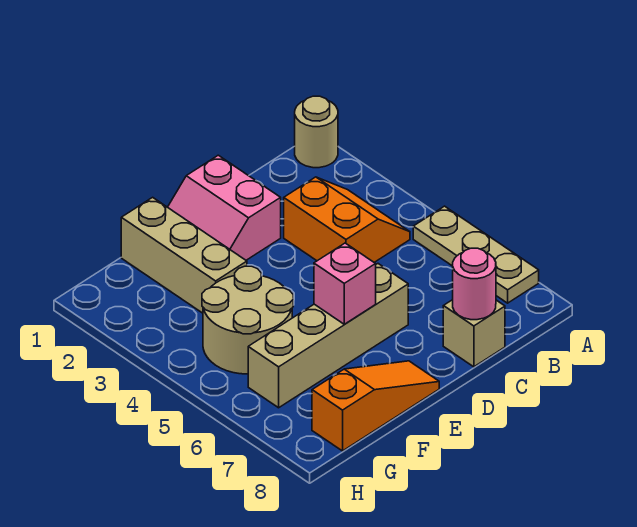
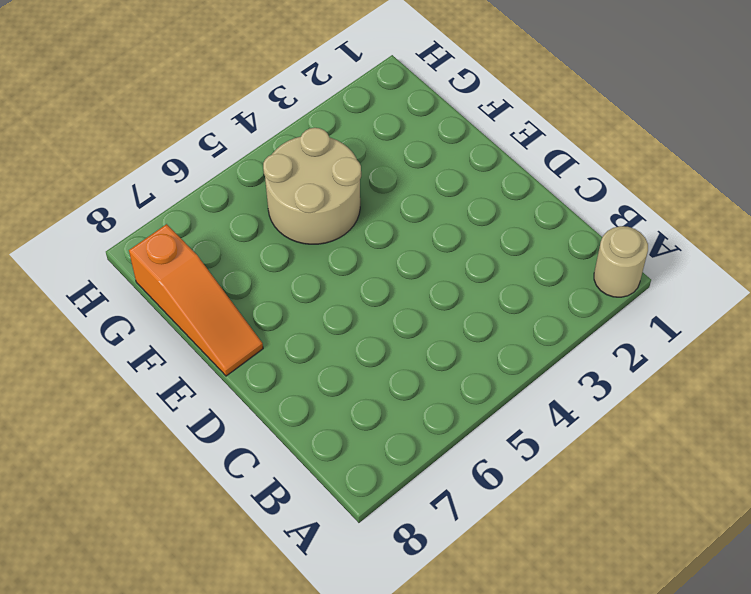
none -> tan plate A5:A7 level 1
none -> orange slope B3:C4 level 1 top C

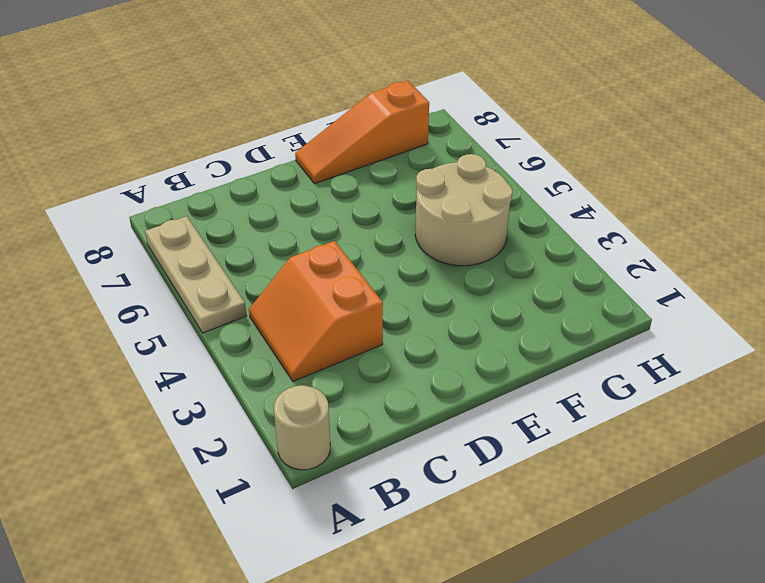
none -> tan brick C8 level 1
none -> pink slope D1:E2 level 1 top D

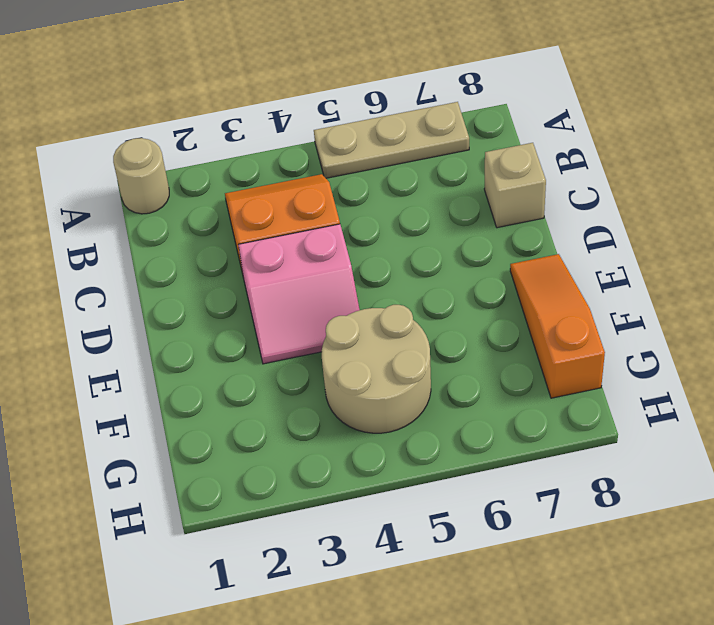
pink slope D3:E4 level 1 top D -> pink slope D1:E2 level 1 top D
none -> tan brick D6:G6 level 1
none -> tan brick F1:F3 level 1

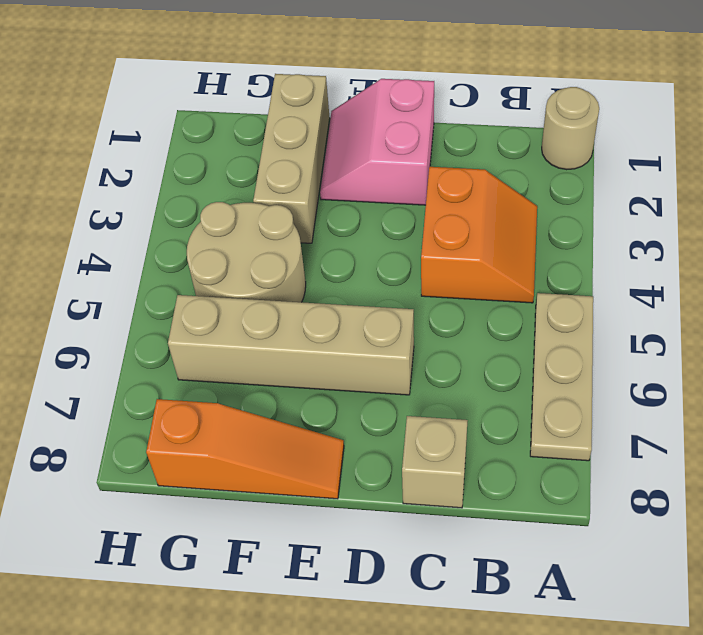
none -> pink round brick C8 level 2
none -> pink brick E6 level 2

